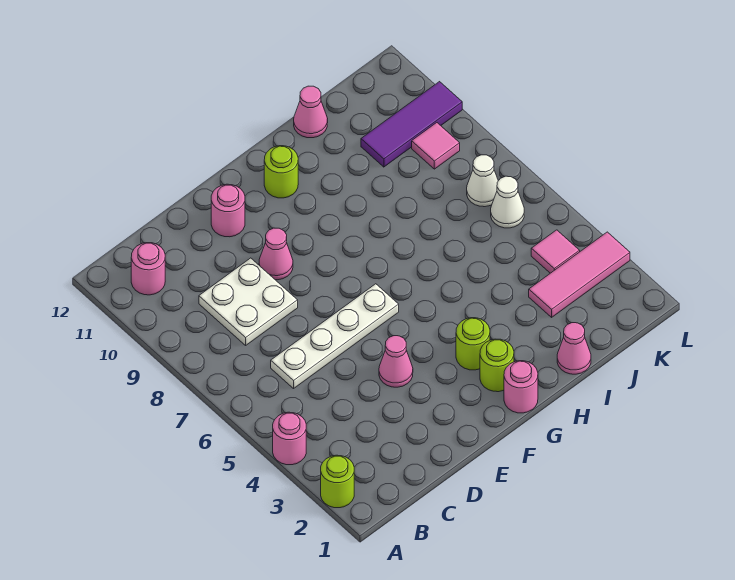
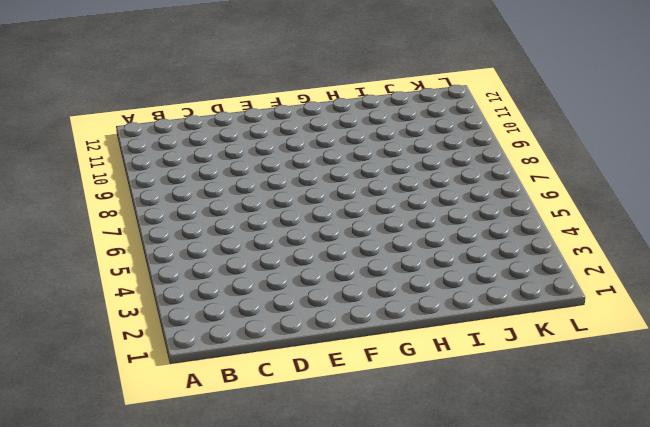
none -> lime round brick A2 level 1
none -> pink round brick A4 level 1
none -> pink round brick B11 level 1

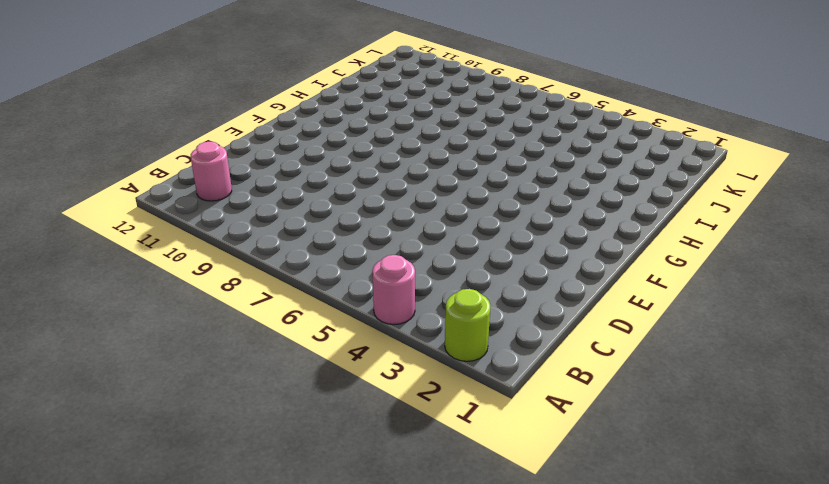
none -> white plate C6:F6 level 1
none -> white plate C8:D9 level 1
none -> pink cone E4 level 1

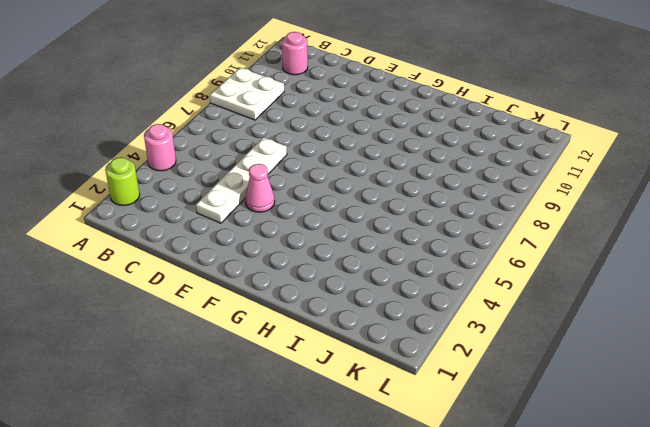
white plate A8:B9 level 1 -> white plate C8:D9 level 1
white plate D3:D6 level 1 -> white plate C6:F6 level 1
none -> pink cone E9 level 1
none -> pink round brick E11 level 1
none -> pink round brick G1 level 1

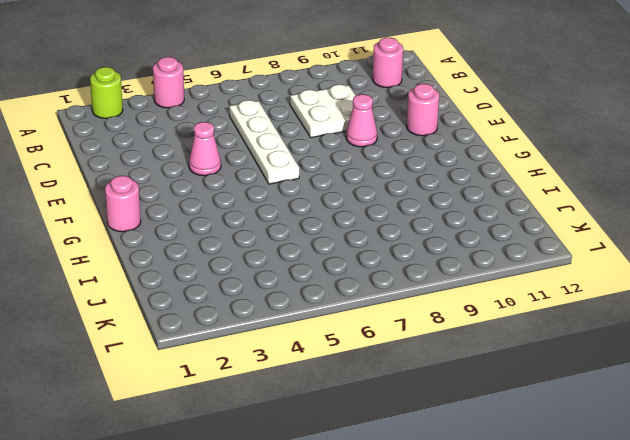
none -> lime round brick G2 level 1
none -> lime round brick G3 level 1
none -> lime round brick G11 level 1

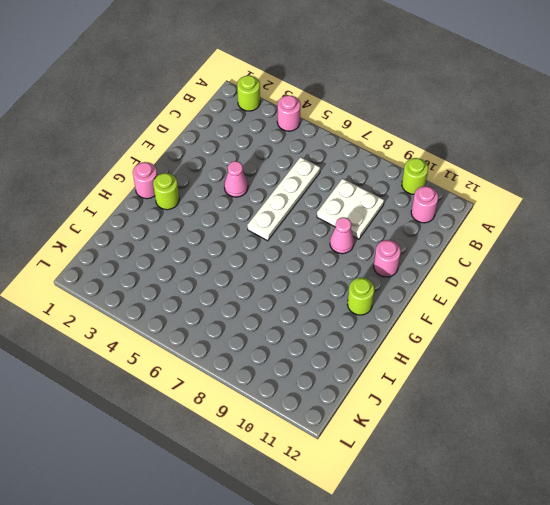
lime round brick A10 level 1 -> lime round brick G3 level 1
none -> pink cone I1 level 1
none -> pink cone I12 level 1
none -> pink tile J3:L3 level 1

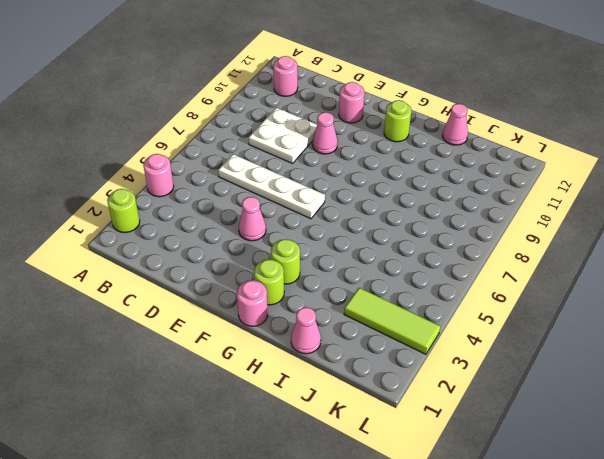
lime tile J3:L3 level 1 -> pink tile J3:L3 level 1
none -> purple tile J10:L10 level 1
none -> pink tile K4 level 1
none -> white cone K6 level 1

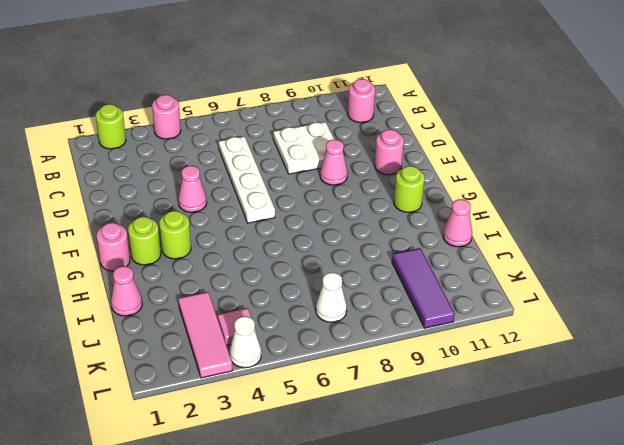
white cone L4 level 1 -> white cone K6 level 1
none -> pink tile K9 level 1

